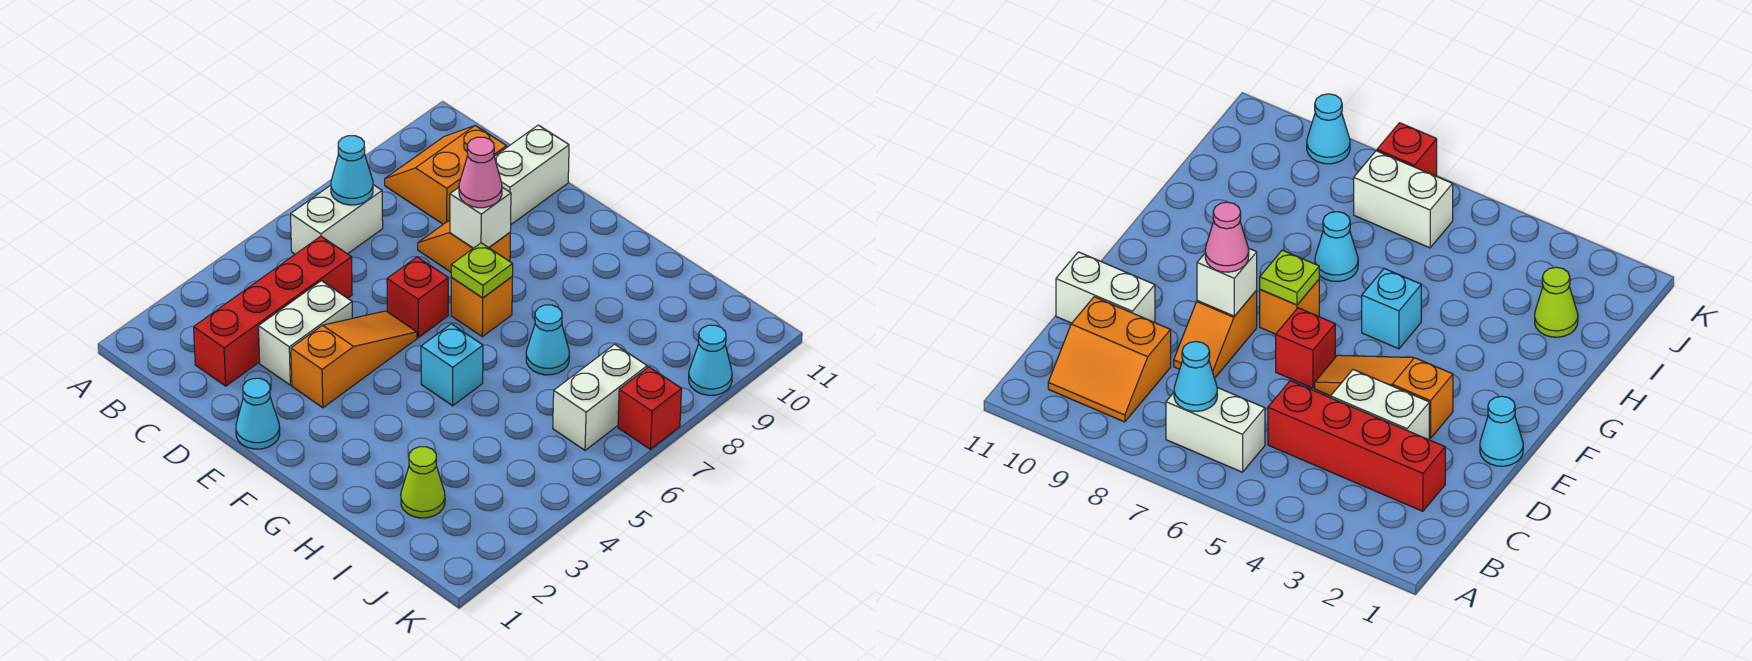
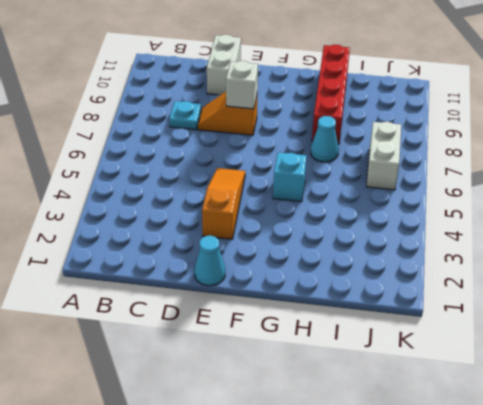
cyan plate C8 level 1 -> none
red brick H8:H11 level 1 -> red brick C2:C5 level 1
none -> white brick B6:B7 level 1
none -> orange slope B9:C10 level 1 top C
none -> white brick D3:D4 level 1

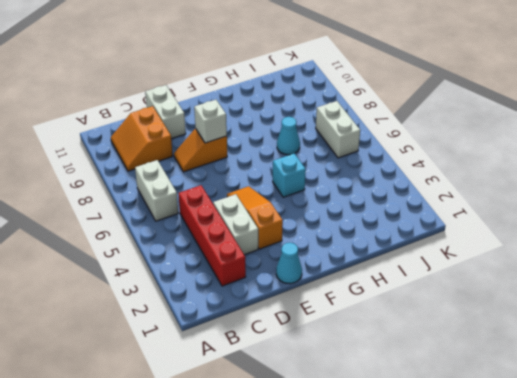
none -> red brick E6 level 1
none -> orange brick F7 level 1
none -> lime cone I2 level 1

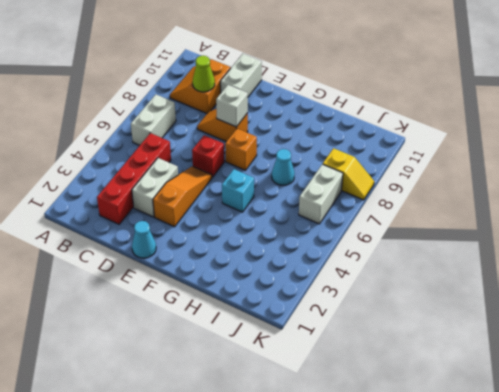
lime cone C9 level 2 -> lime cone I2 level 1
yellow slope J8:K8 level 1 top J -> none
none -> red brick K7 level 1
none -> cyan cone K9 level 1
none -> cyan cone B7 level 2

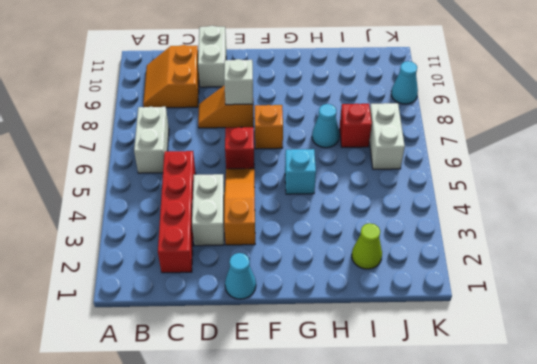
red brick I7 level 1 -> red brick K7 level 1
none -> cyan cone B7 level 2
none -> lime plate F7 level 2
none -> pink cone E8 level 3

